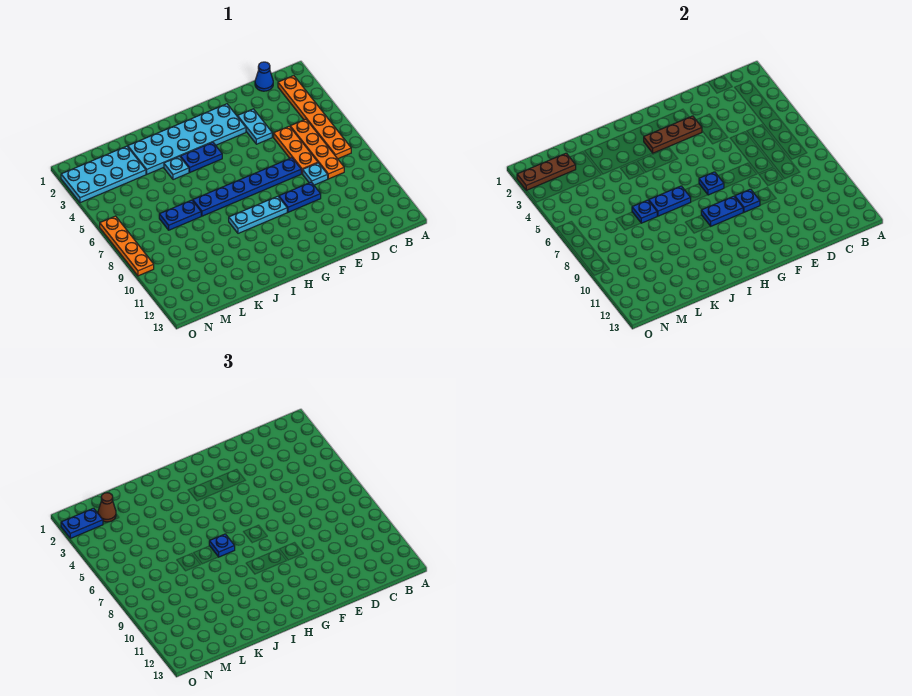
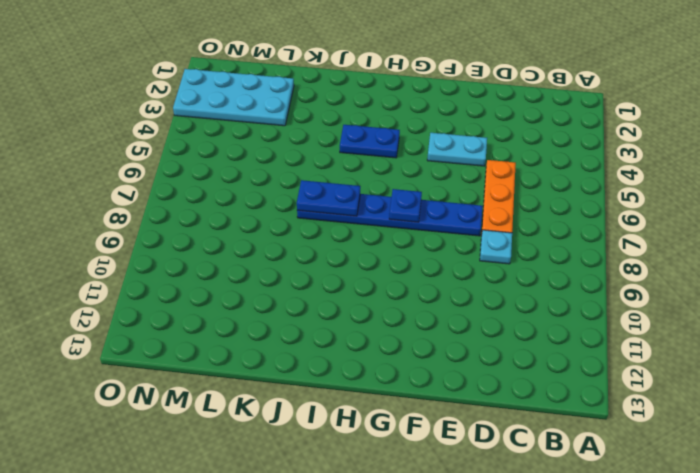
cyan plate E4:F4 level 1 -> cyan plate E3:E4 level 1
none -> orange plate B2:B7 level 1
none -> blue cone C1 level 1
none -> orange plate C5:C8 level 1

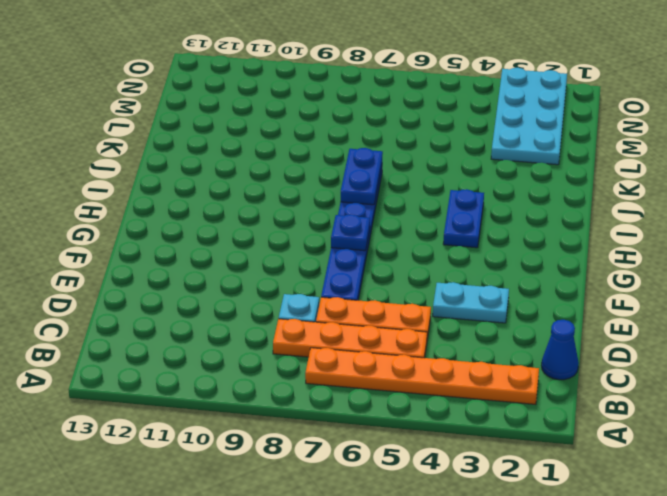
none -> blue plate E9:F9 level 1
none -> cyan plate F2:K3 level 1
none -> cyan plate G9:I9 level 1

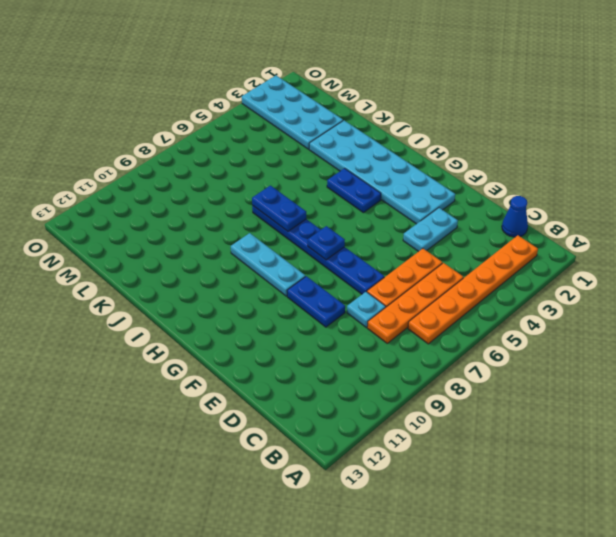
none -> cyan plate J4 level 1
none -> blue plate K7:L7 level 1
none -> orange plate O6:O9 level 1

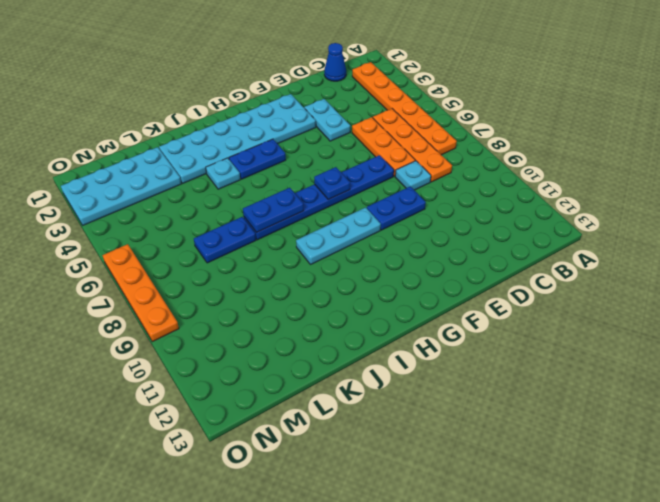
none -> brown plate F3:H3 level 2
none -> blue plate F9 level 2
none -> blue plate G9:H9 level 2

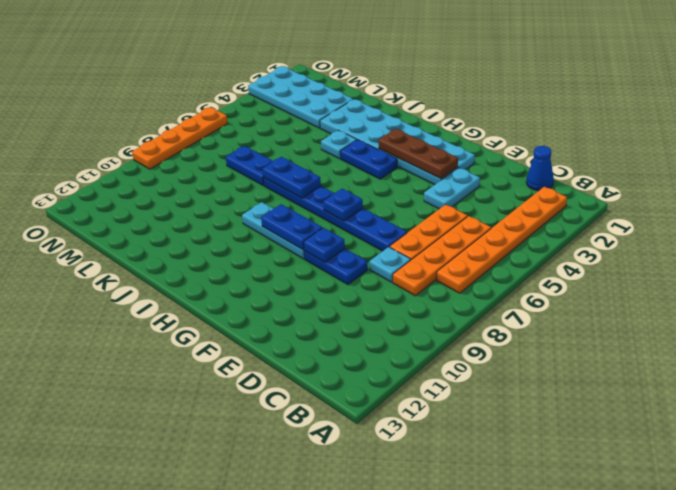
none -> blue plate K7 level 2
none -> brown plate M2:O2 level 2
none -> blue plate I7 level 3

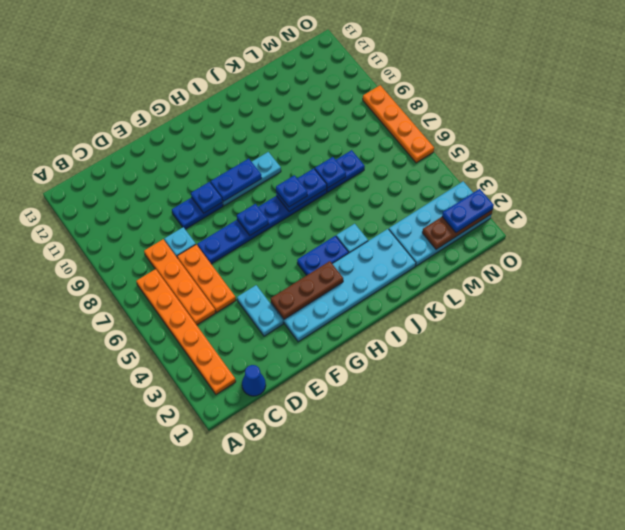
none -> brown cone M2 level 3

